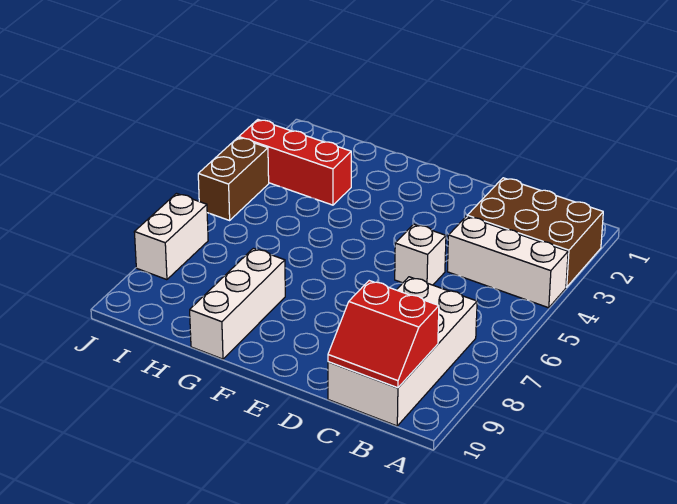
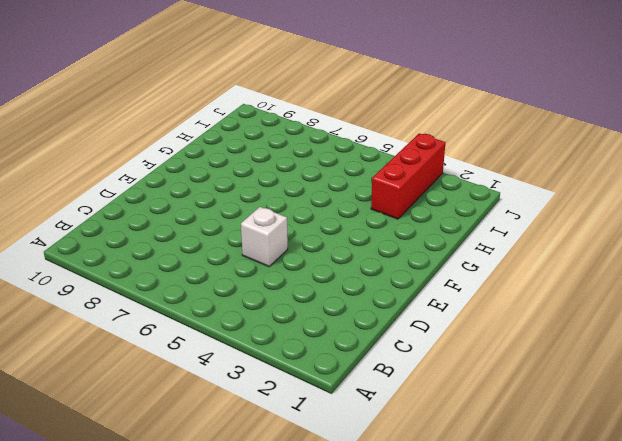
none -> brown brick A2:C3 level 1
none -> white brick A4:C4 level 1

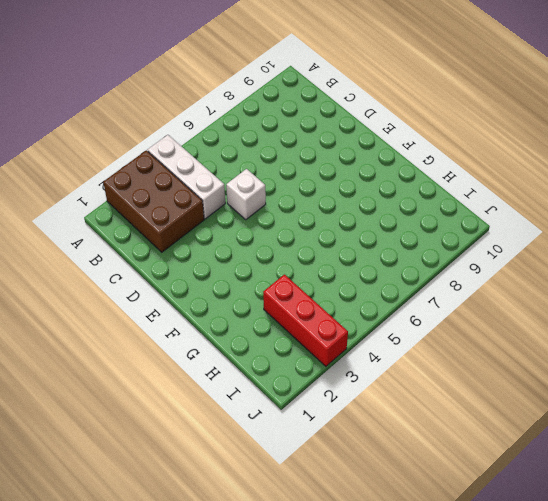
none -> white brick B7:C10 level 1
none -> white brick G8:G10 level 1

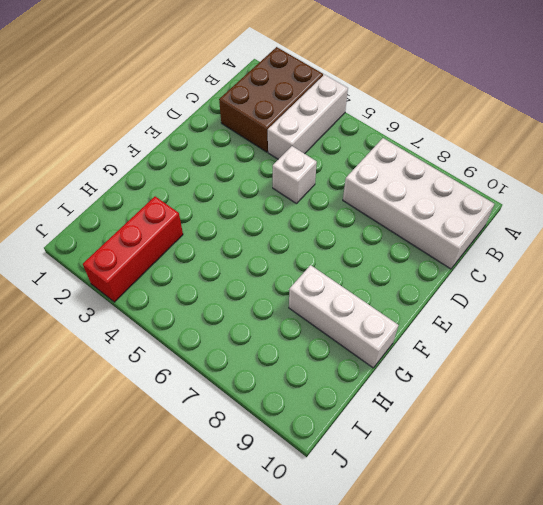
none -> brown brick J4:J5 level 1
none -> white brick J7:J8 level 1

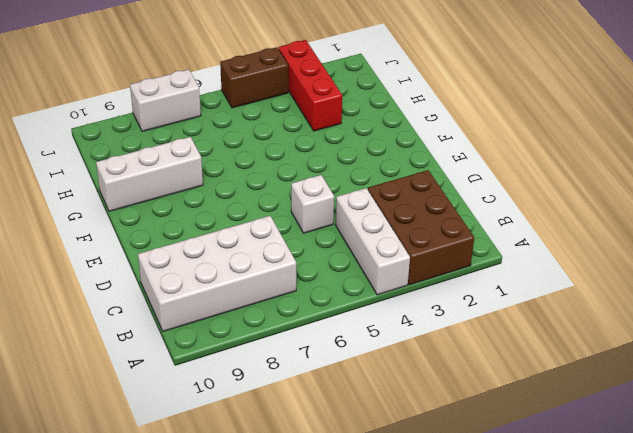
none -> red slope B9:C10 level 2 top 9

